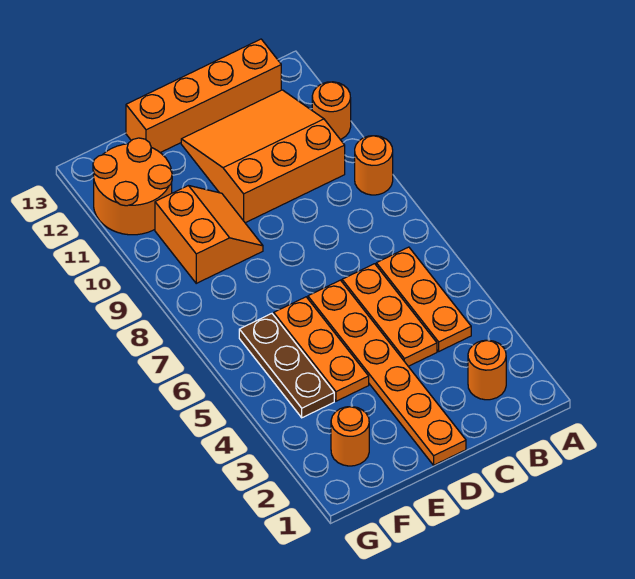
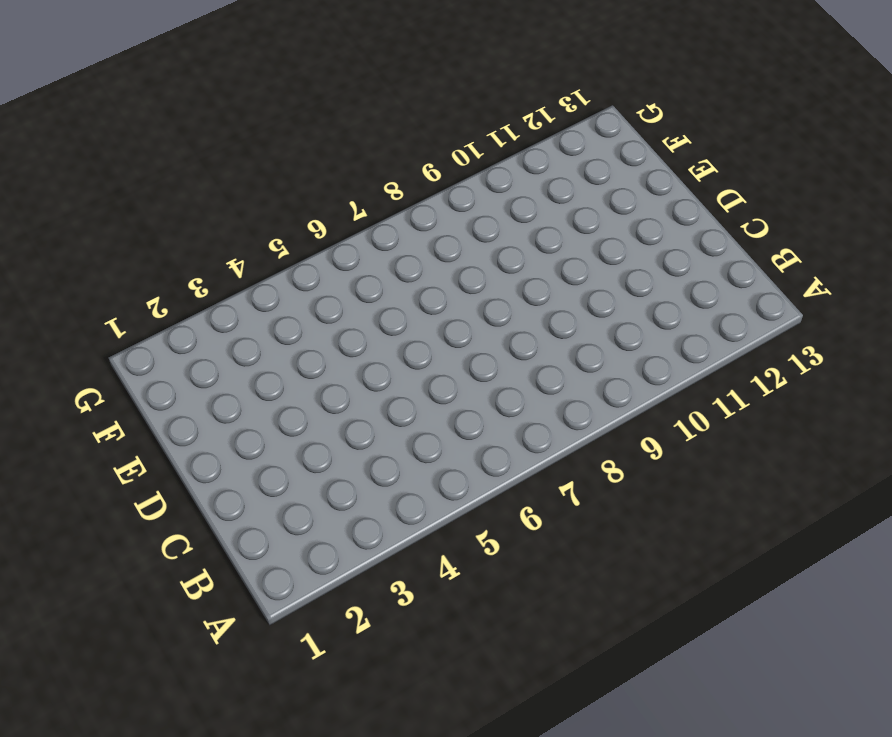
none -> orange round brick A9 level 1
none -> orange round brick A11 level 1
none -> orange round brick B2 level 1

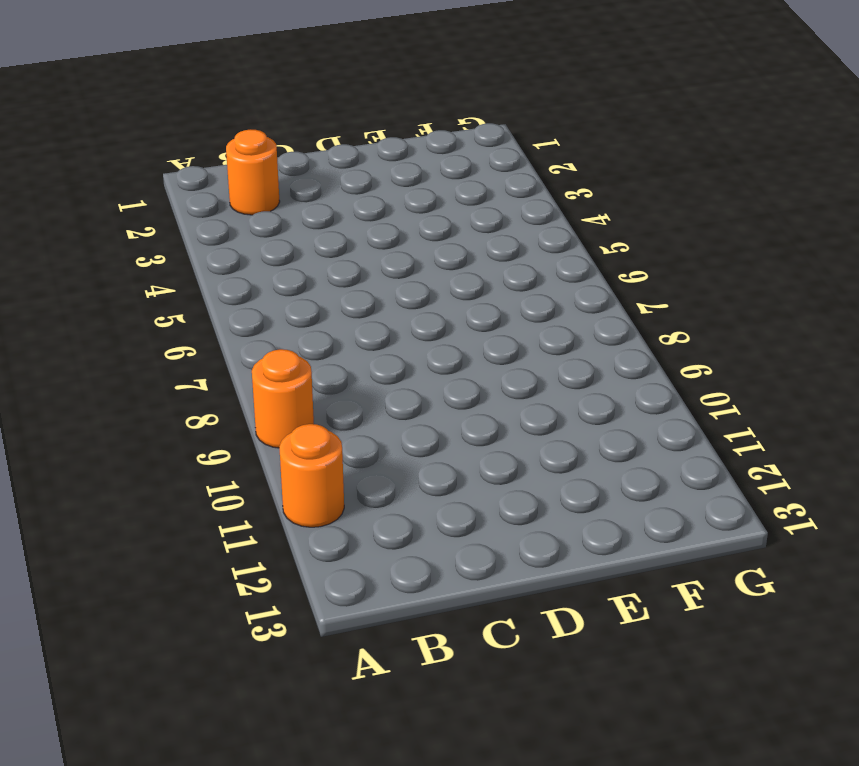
none -> orange plate B4:B6 level 1
none -> orange slope B10:D12 level 1 top 10
none -> orange brick B13:E13 level 1

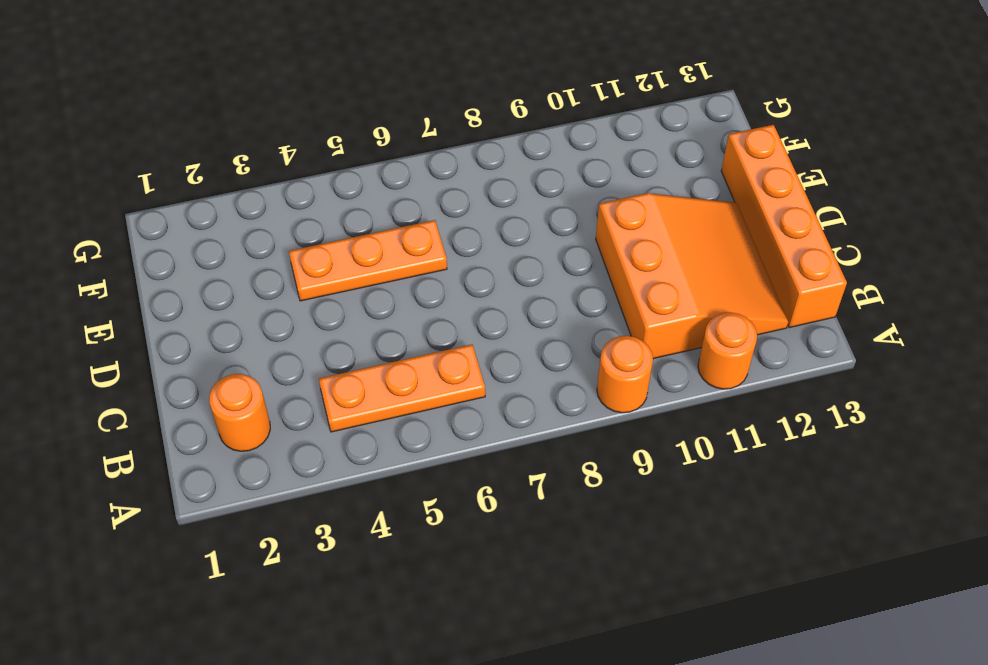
none -> orange plate C4:C6 level 1
none -> orange plate D1:D6 level 1
none -> orange slope E9:F10 level 1 top F

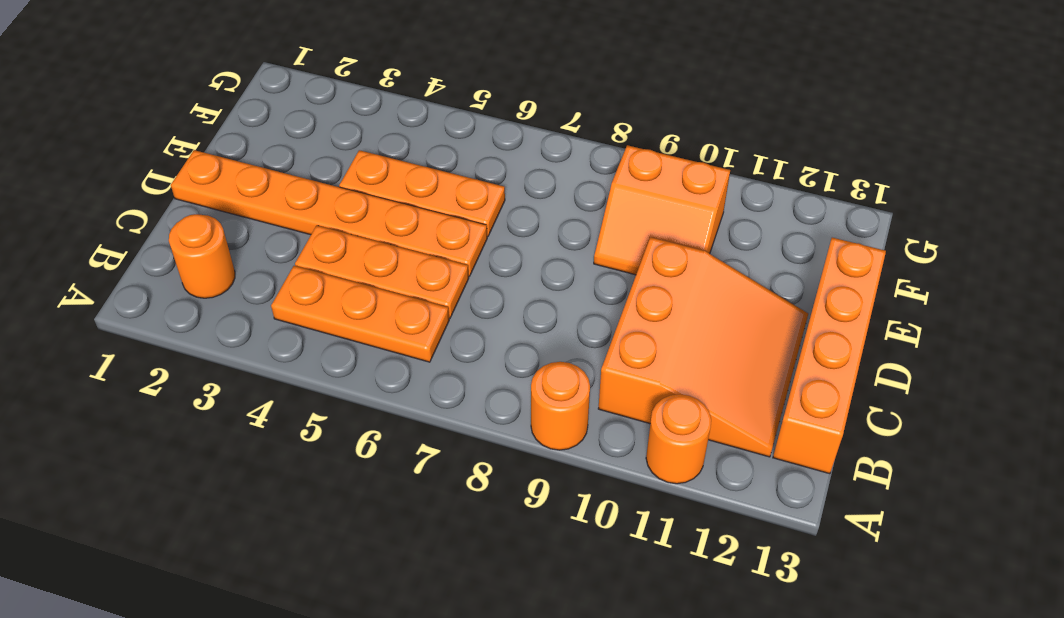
none -> orange round brick F2 level 1
none -> brown plate F4:F6 level 1
none -> orange round brick F11:G12 level 1

